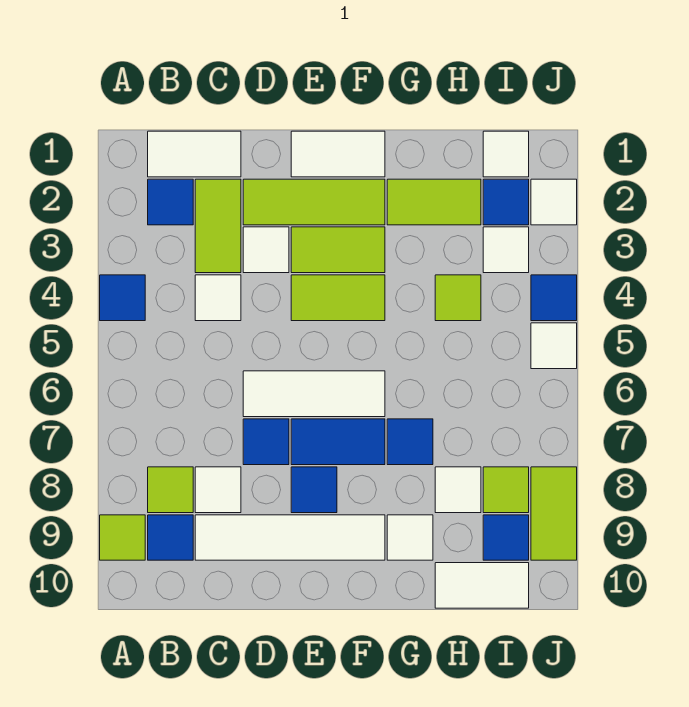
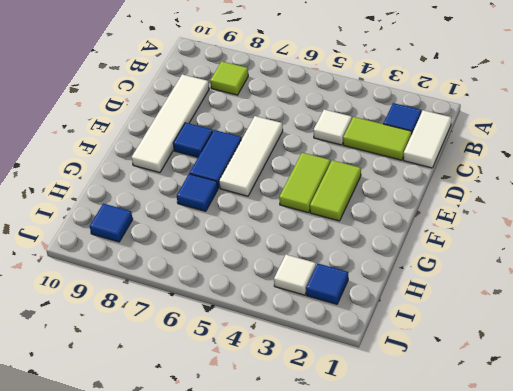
none -> blue tile A4 level 1
none -> lime tile A9 level 1
none -> blue tile B9 level 1
none -> white tile C8 level 1

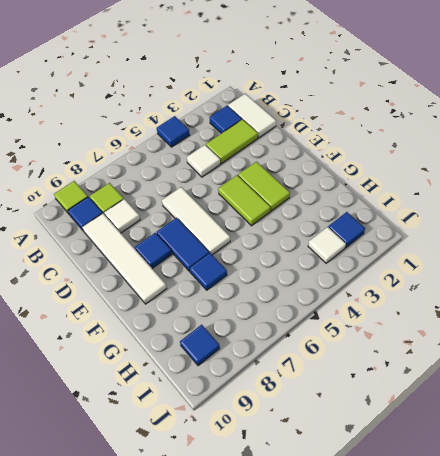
none -> lime tile D2:F2 level 1
none -> white tile D3 level 1
none -> blue tile D7 level 1
none -> white tile E1:F1 level 1

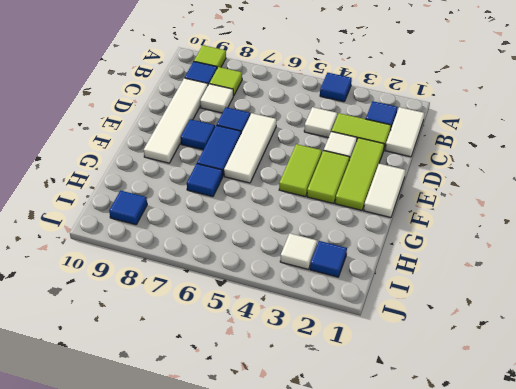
none -> lime tile G2:H2 level 1
none -> white tile G9 level 1
none -> lime tile H4 level 1
none -> white tile H8 level 1

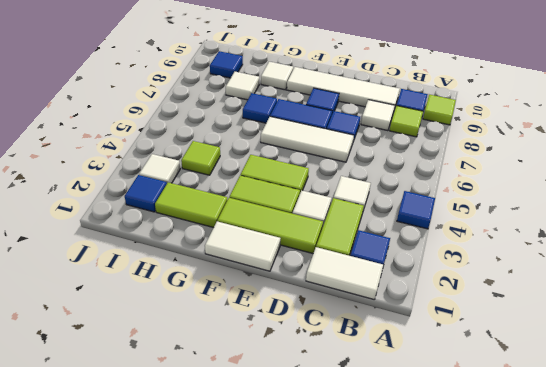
none -> white tile H10:I10 level 1
none -> white tile I1 level 1
none -> lime tile I8 level 1
none -> white tile J2 level 1

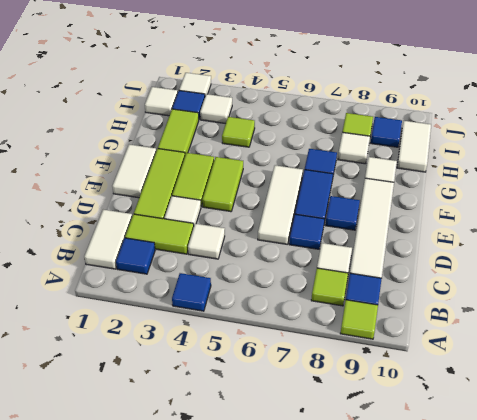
none -> blue tile J4 level 1
none -> white tile J5 level 1
none -> lime tile J8:J9 level 1

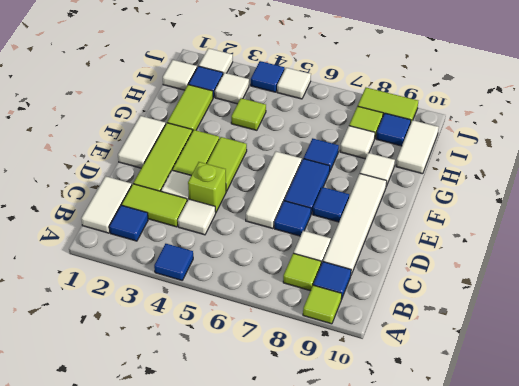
lime brick D4 level 1 -> none

